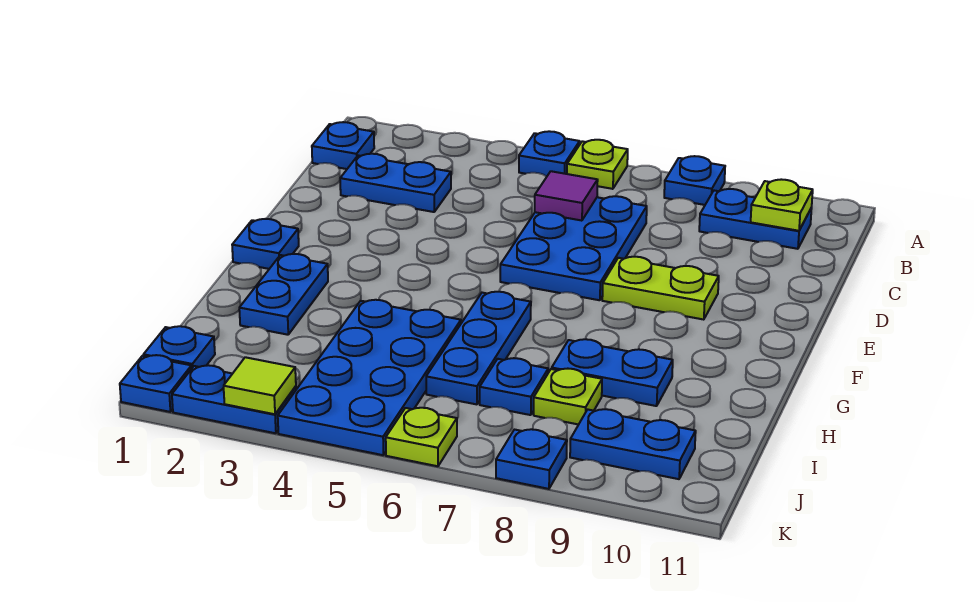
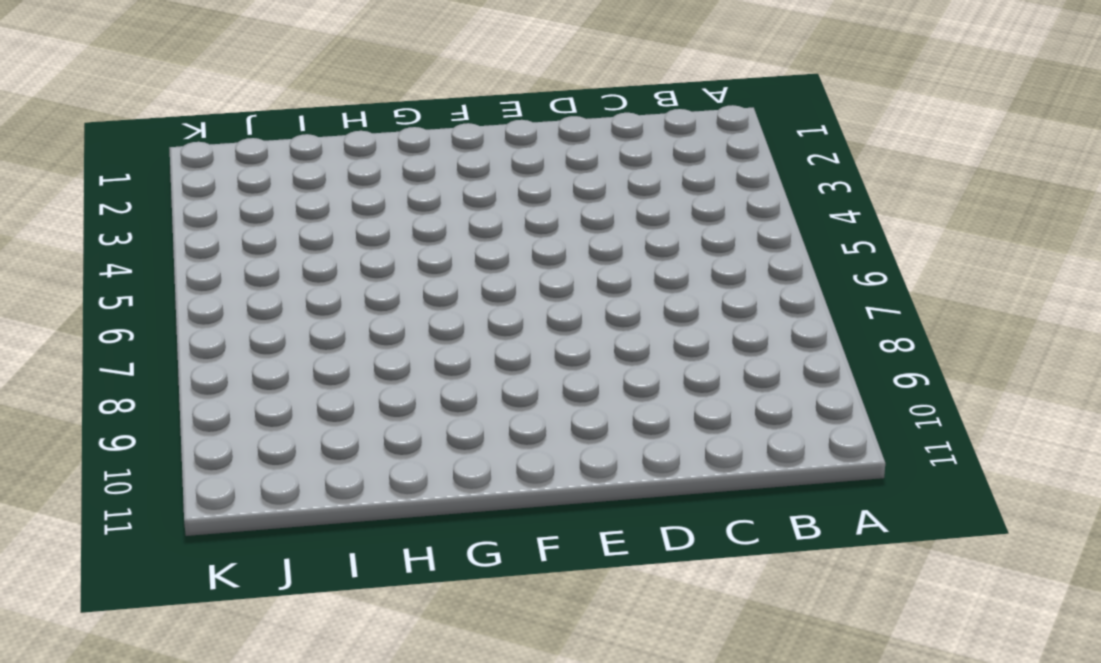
none -> blue plate A5 level 1
none -> lime plate A6 level 1
none -> blue plate A8 level 1

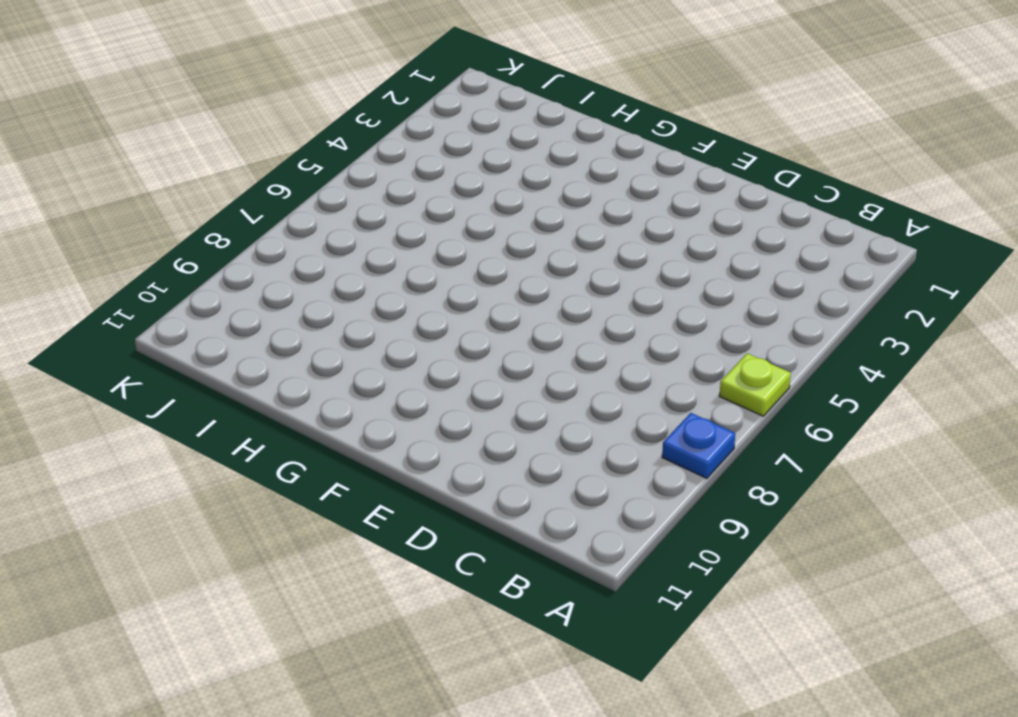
none -> blue plate A5 level 1
none -> blue plate B1 level 1
none -> blue plate B9:B10 level 1

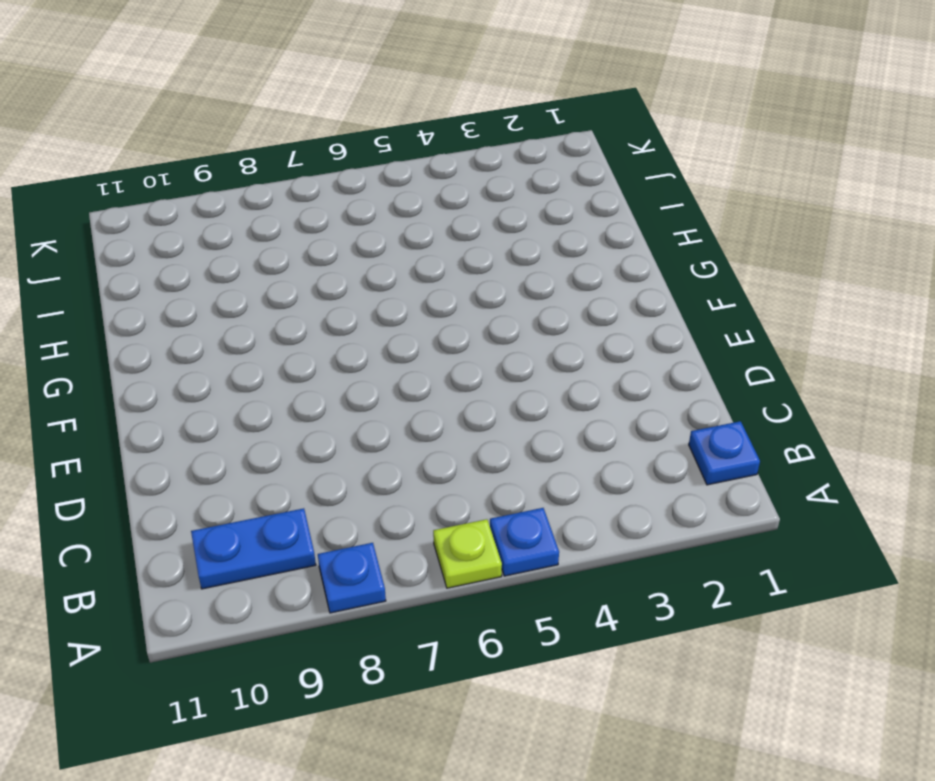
none -> blue plate C2:C3 level 1
none -> blue plate C6:E7 level 1
none -> lime plate E8:E9 level 1

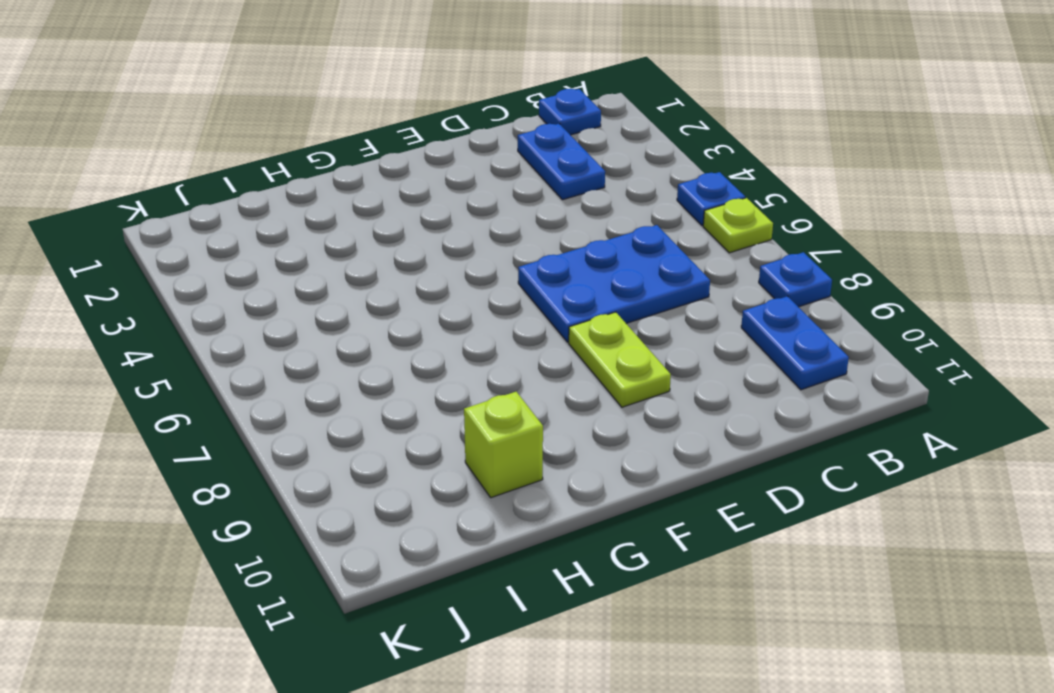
lime brick H10 level 1 -> none
none -> blue plate F1 level 1
none -> blue plate G2:H2 level 1
none -> blue plate G6:I6 level 1

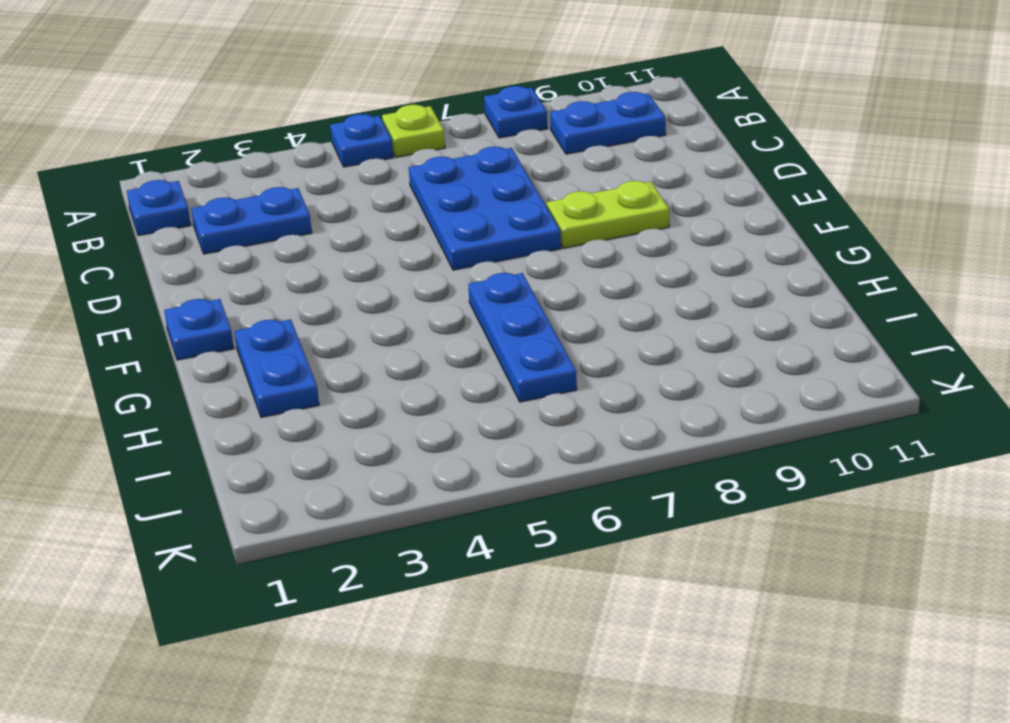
none -> blue plate H4:K5 level 1
none -> blue plate H8:H9 level 1
none -> blue plate I7 level 1

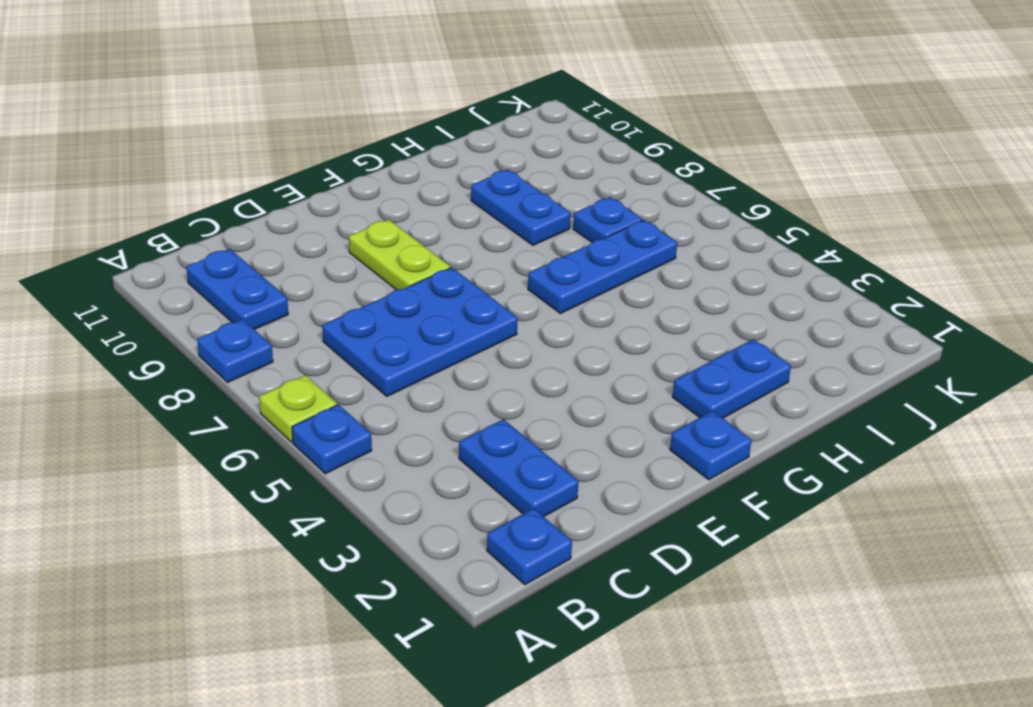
none -> blue plate H4:K5 level 1
none -> lime plate I8 level 1
none -> blue plate J1 level 1

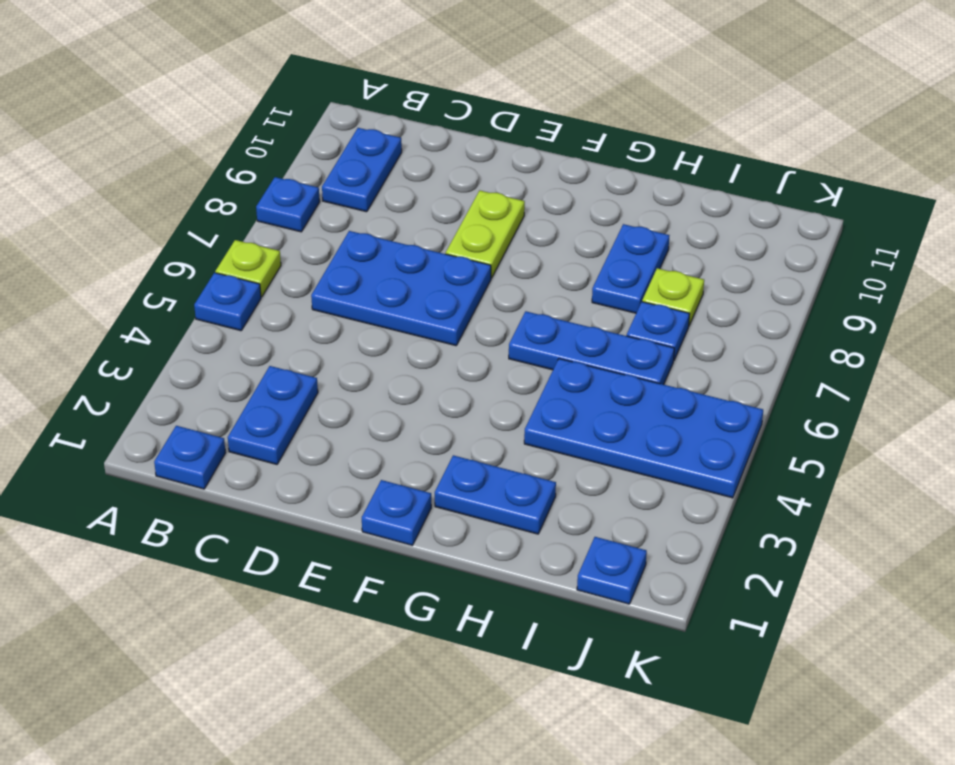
none -> blue plate J9:J10 level 1
none -> blue plate K1 level 1
none -> blue plate K2:K3 level 1

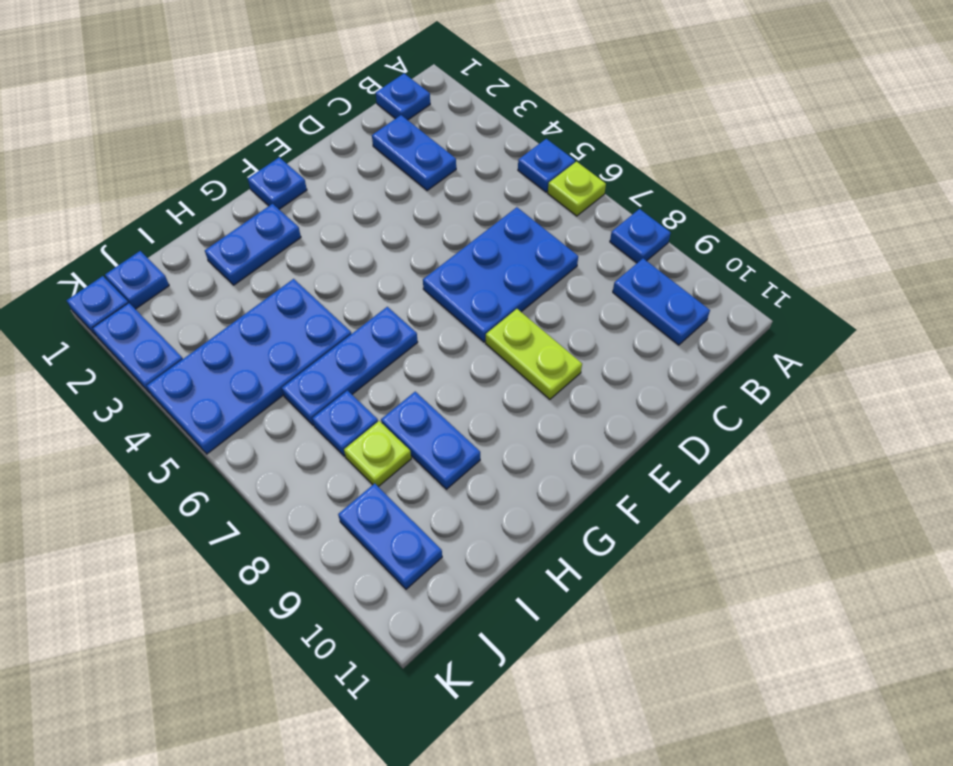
none -> lime plate K6 level 1
none -> blue plate K8 level 1
none -> lime plate B10 level 2

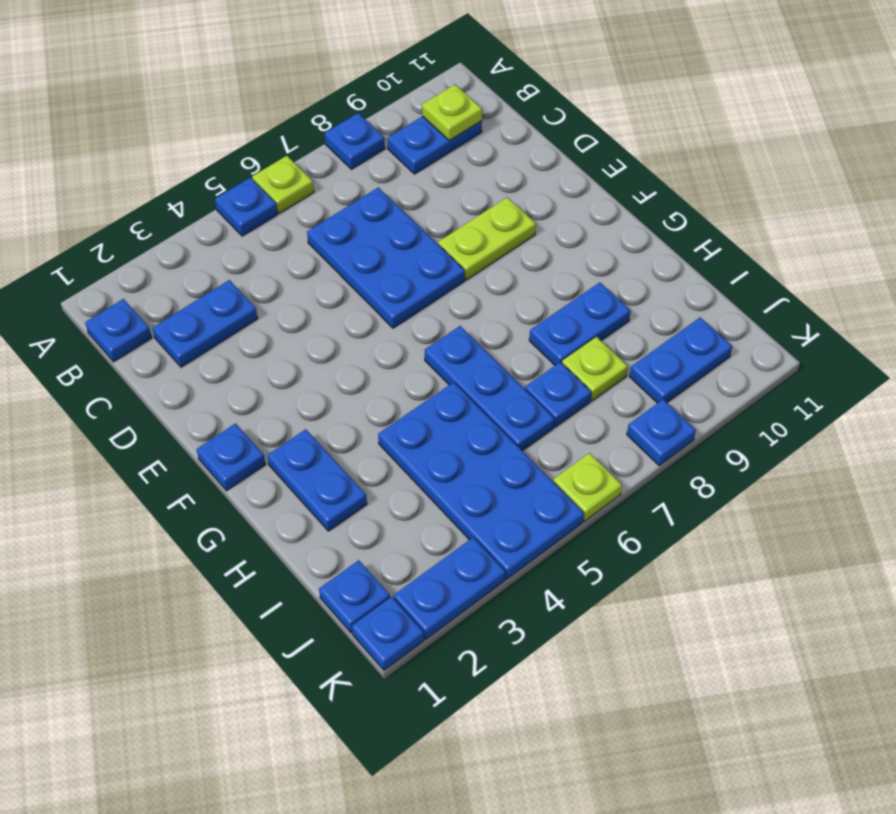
none -> purple tile C6 level 2
none -> lime tile K3 level 2

